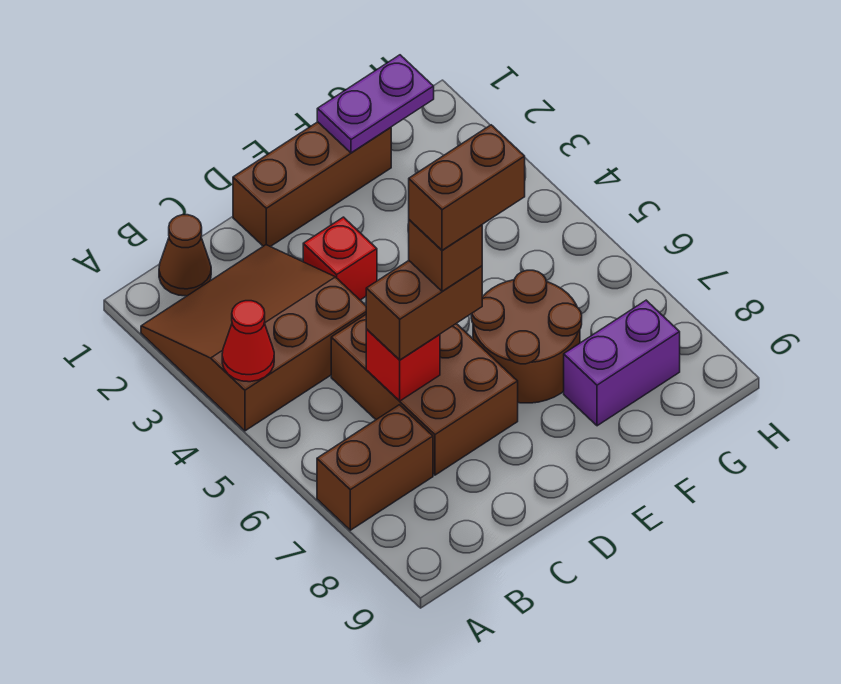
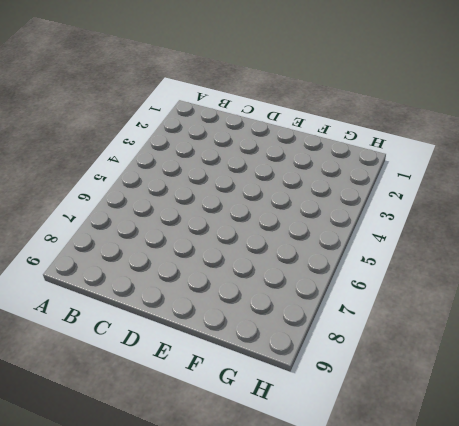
none -> brown slope A2:C4 level 1 top 4
none -> brown brick A7:B7 level 1
none -> brown cone B1 level 1

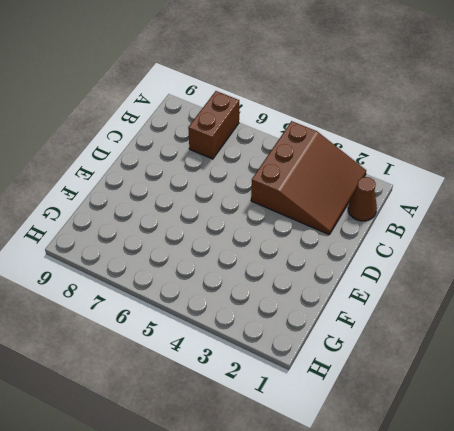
none -> brown brick C5:D7 level 1
none -> brown brick D1:F1 level 1
none -> red brick D3 level 1

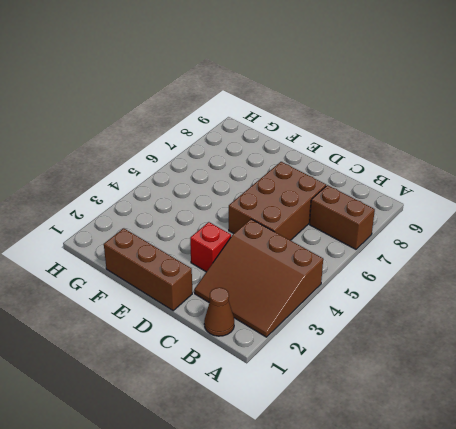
none -> brown round brick E6:F7 level 1
none -> purple brick F8:G8 level 1
none -> red cone A4 level 2

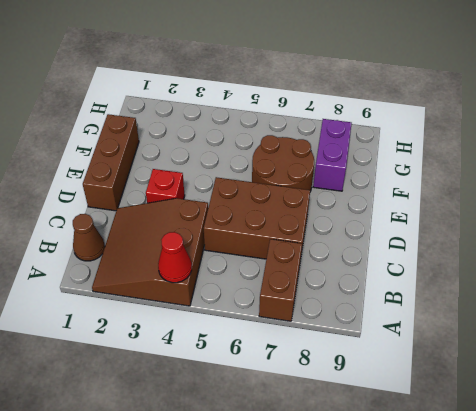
none -> red brick C6 level 2
none -> purple plate F1:G1 level 2
none -> brown brick C6:D6 level 3

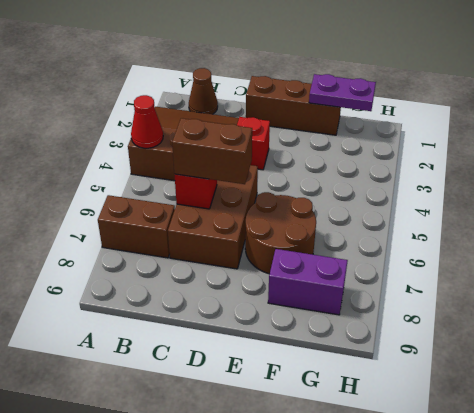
none -> brown brick D6 level 4
none -> brown brick D6:E6 level 5

